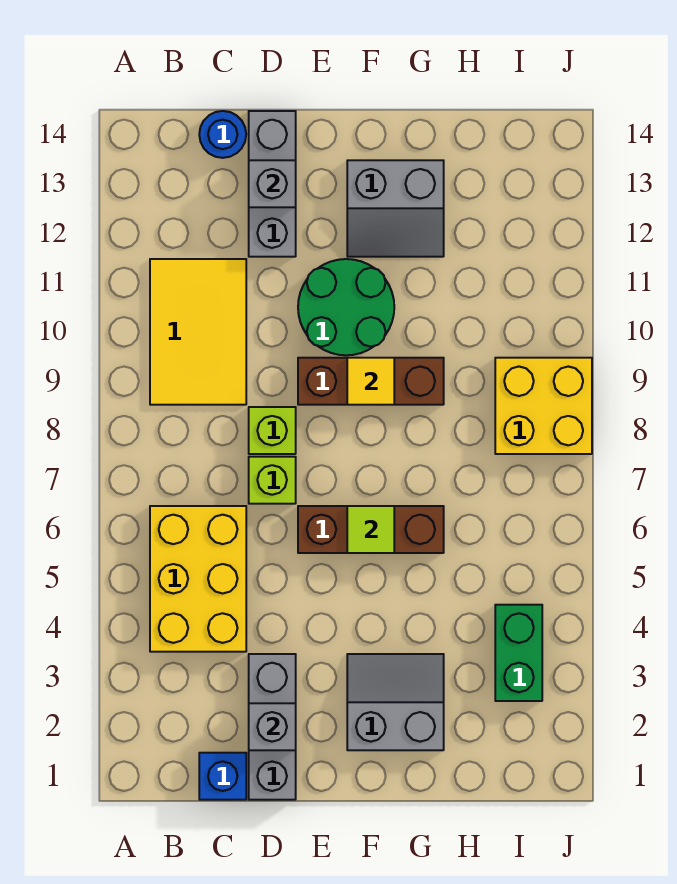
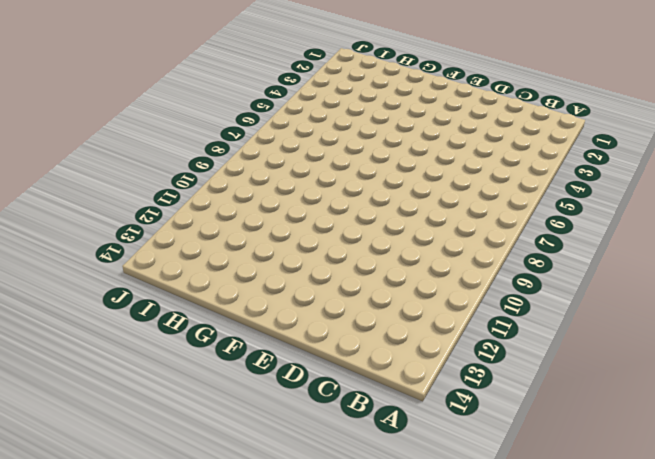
none -> yellow brick B4:C6 level 1
none -> yellow tile B9:C11 level 1
none -> blue brick C1 level 1

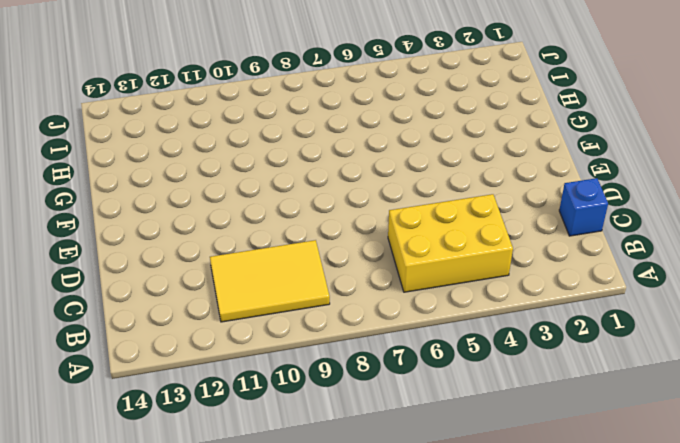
none -> blue round brick C14 level 1
none -> grey brick D1:D3 level 1
none -> lime brick D7 level 1

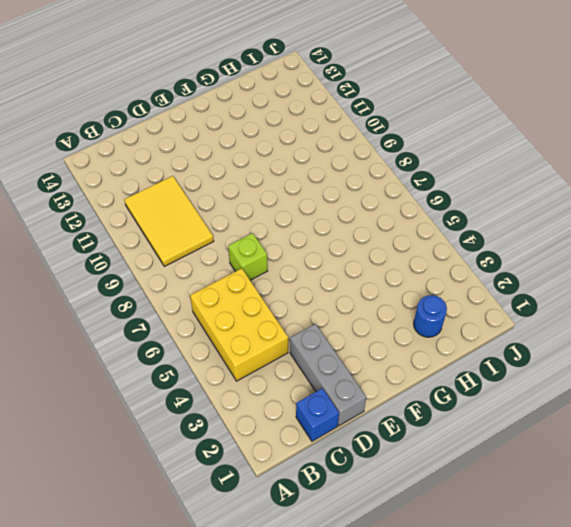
blue round brick H2 level 1 -> blue round brick C14 level 1
none -> lime brick D8 level 1
none -> grey brick D12:D14 level 1
none -> brown brick E6:G6 level 1

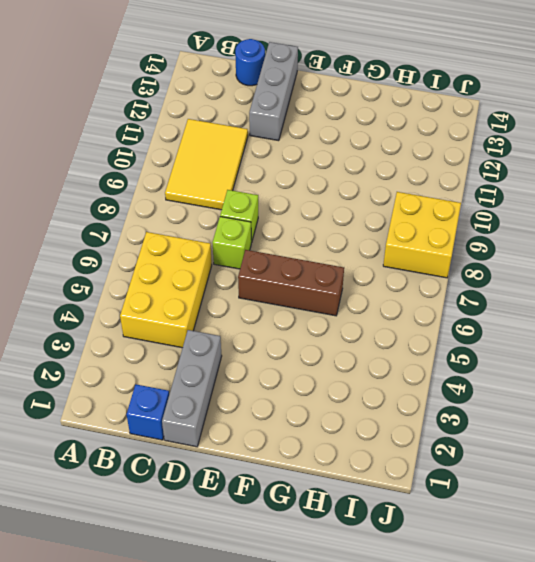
none -> brown brick E9:G9 level 1
none -> green round brick E10:F11 level 1
none -> grey slope F2:G3 level 1 top 2

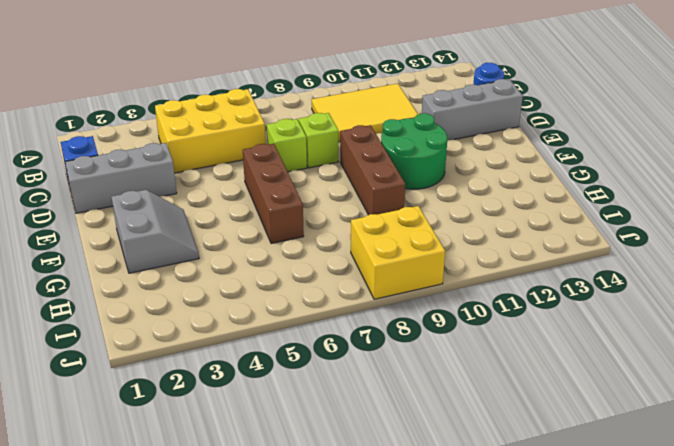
none -> grey slope F12:G13 level 1 top 13
none -> green brick I3:I4 level 1
none -> grey brick D2 level 2

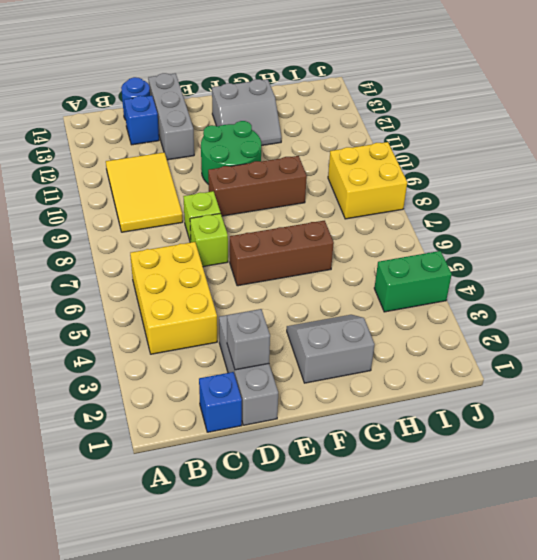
blue brick C13 level 1 -> none
green brick I4:J4 level 1 -> green brick I3:I4 level 1
none -> grey brick D13 level 2
none -> lime tile F6 level 2
none -> yellow tile F9 level 2

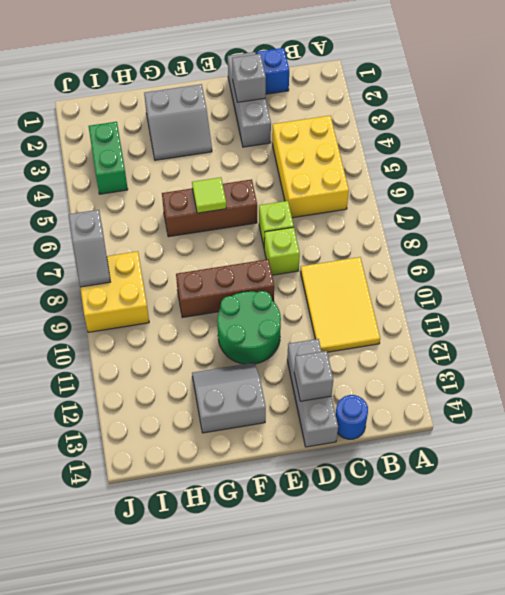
grey slope J7:J8 level 2 top 7 -> none
none -> yellow tile F9 level 2

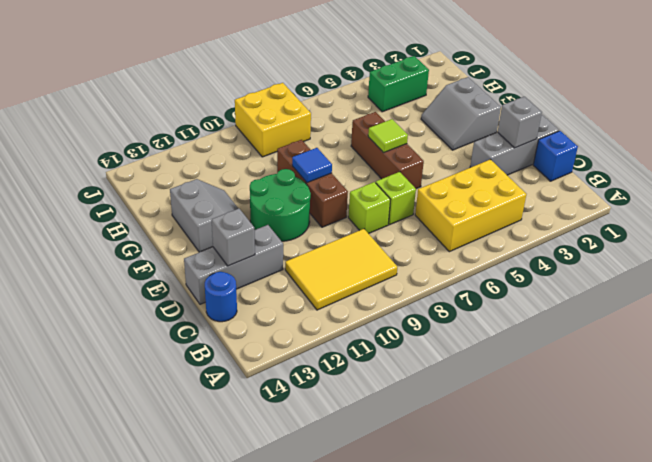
blue tile F9 level 2 -> yellow tile F9 level 2

